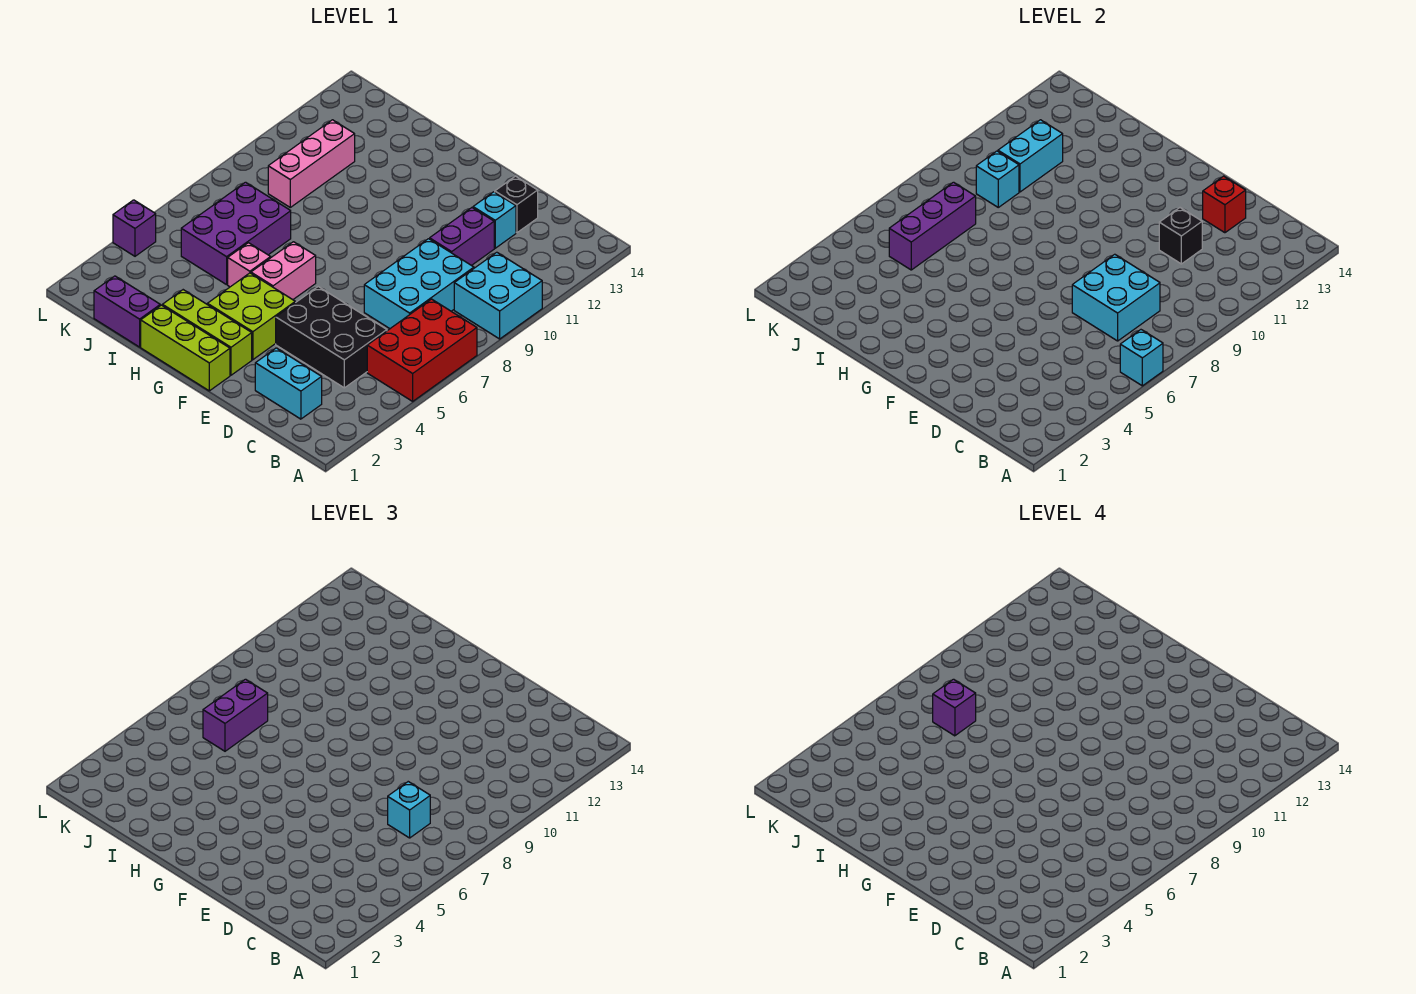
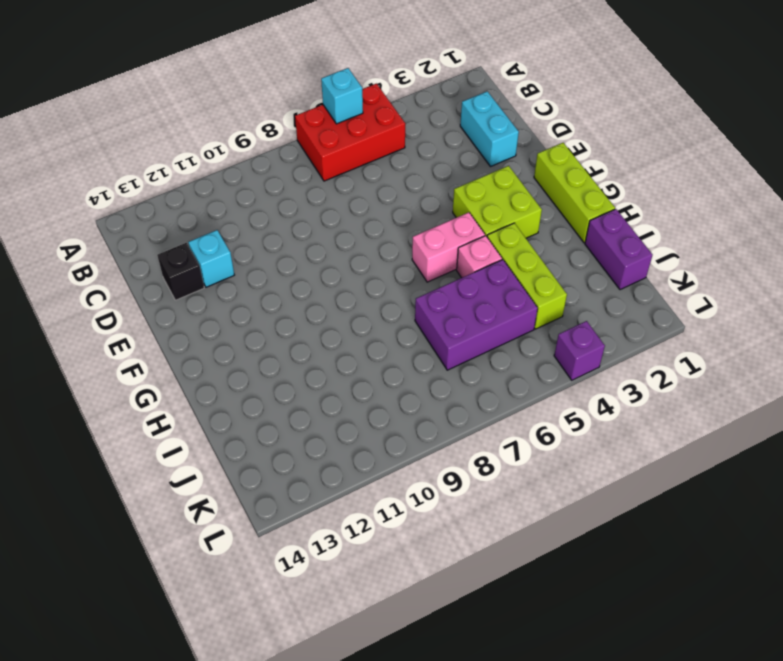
lime brick H4:J4 level 1 -> lime brick F2:H2 level 1
none -> cyan brick A9:B10 level 1
none -> black brick C4:E5 level 1
none -> cyan brick C7:D9 level 1

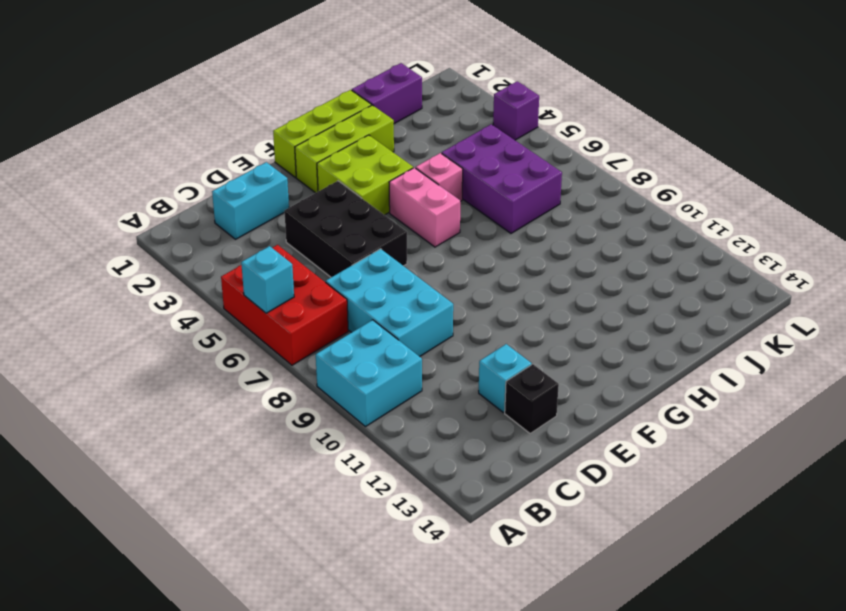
black brick D4:E6 level 1 -> black brick C4:E5 level 1
none -> purple brick D10:D11 level 1
none -> pink brick J9:J11 level 1
none -> cyan brick C7:D8 level 2

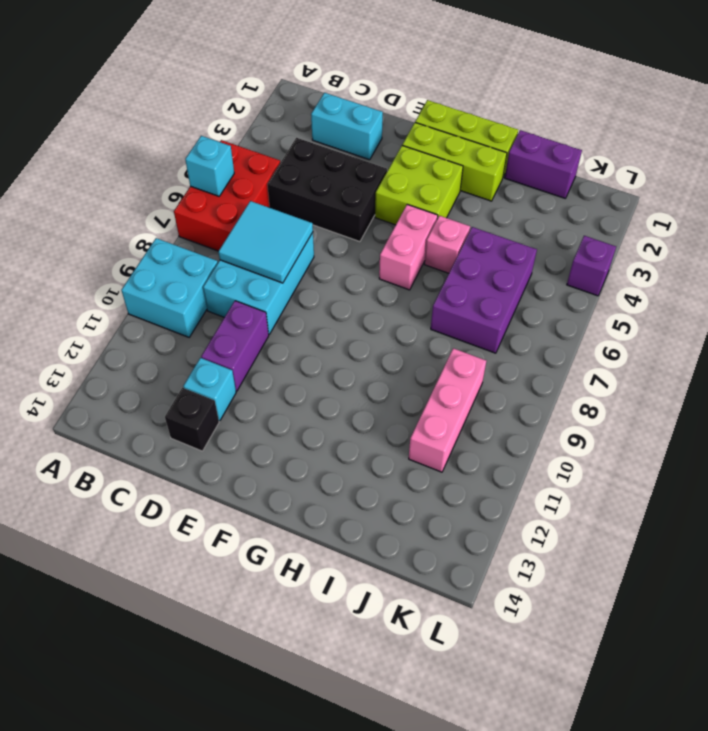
cyan tile C7:D8 level 2 -> cyan brick C7:D8 level 2
none -> black brick D11 level 2
none -> red brick D13 level 2
none -> purple brick J5:J7 level 2

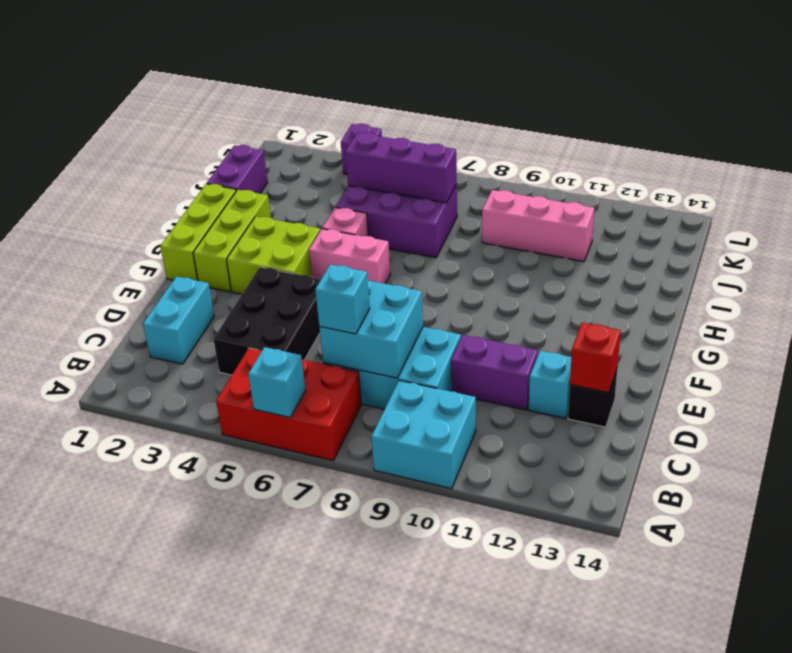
none -> black brick D11 level 2
none -> cyan brick J9 level 2
none -> cyan brick J10:J11 level 2

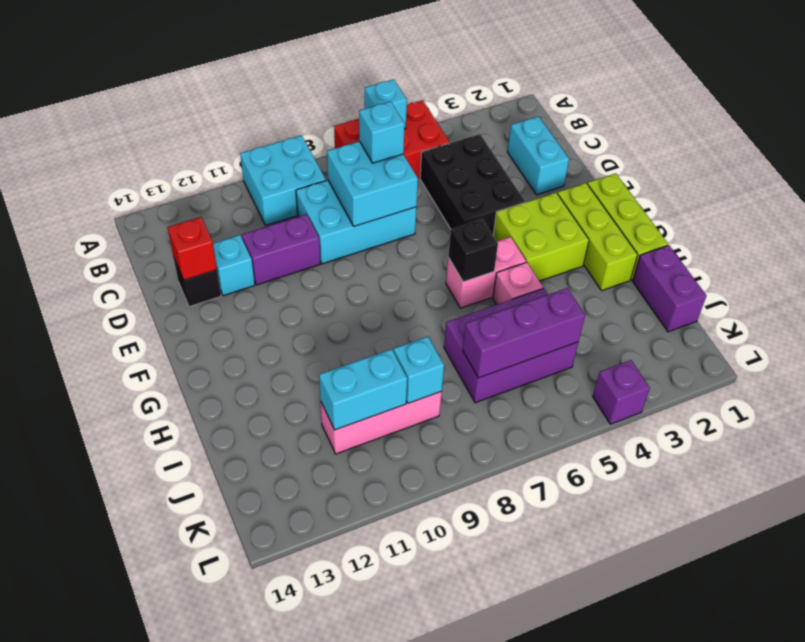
black brick G6 level 2 -> black brick D11 level 2
none -> purple brick J6:J7 level 3
none -> purple brick J7 level 4

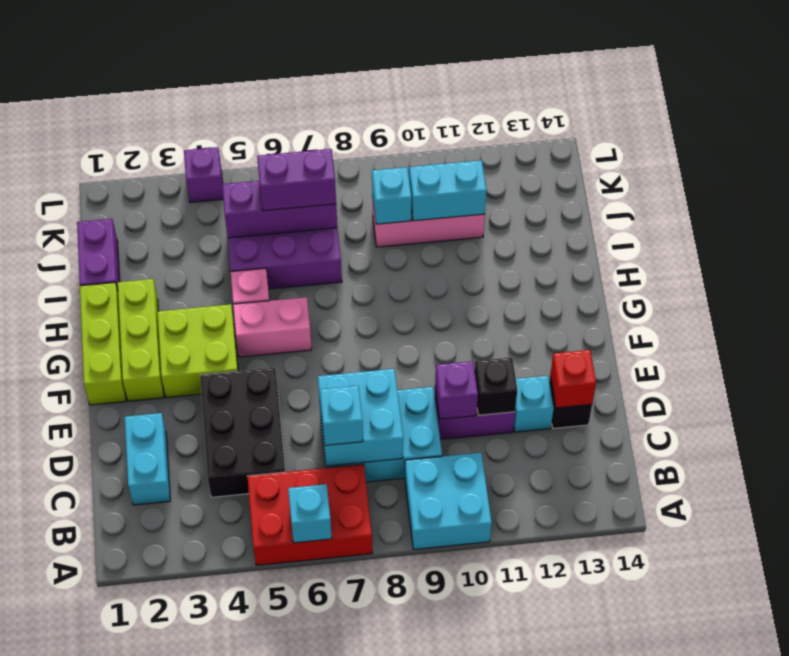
purple brick D10 level 2 -> purple brick J7 level 4

